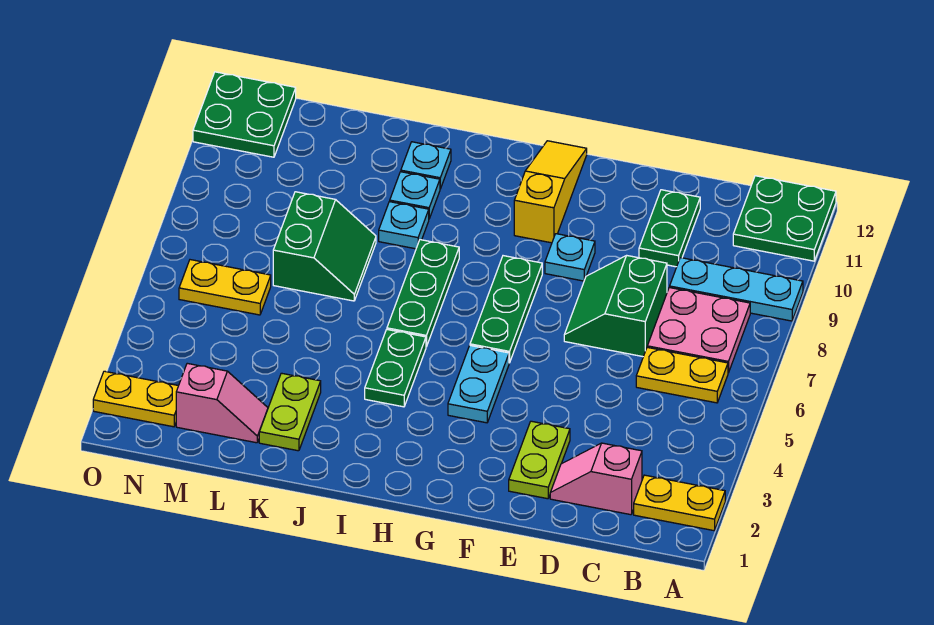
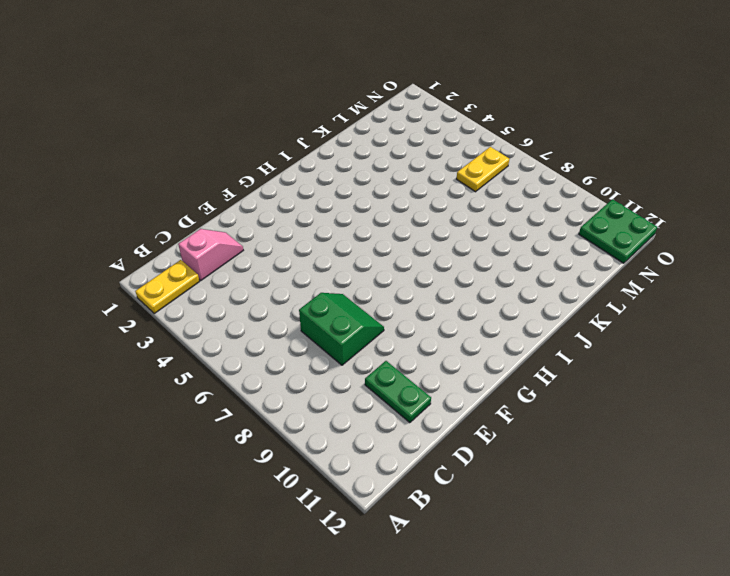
none -> cyan plate A9:C9 level 1
none -> green plate A11:B12 level 1
none -> yellow plate B6:C6 level 1

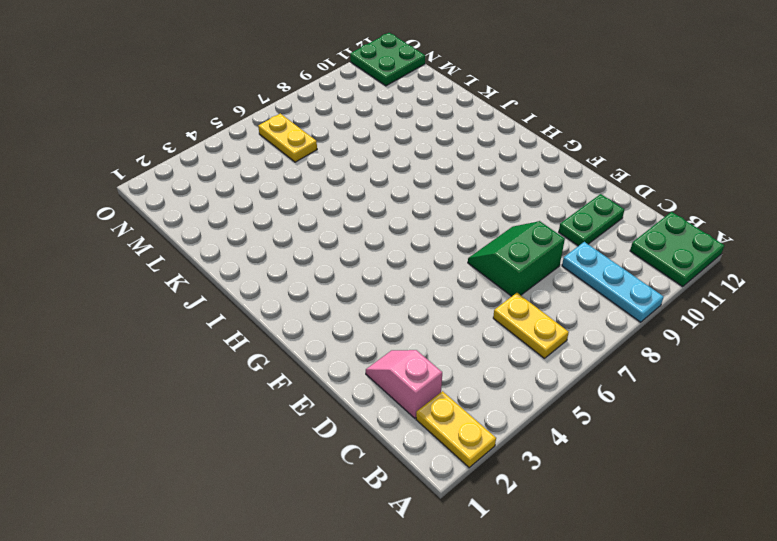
none -> pink plate B7:C8 level 1
none -> lime plate E2:E3 level 1
none -> cyan plate F9 level 1

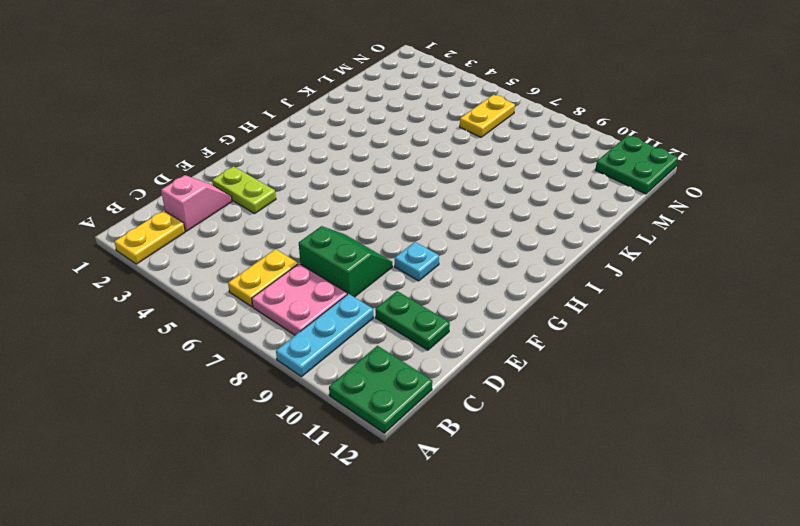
none -> cyan plate G4:G5 level 1
none -> green plate G6:G8 level 1
none -> yellow slope G10:G12 level 1 top 10

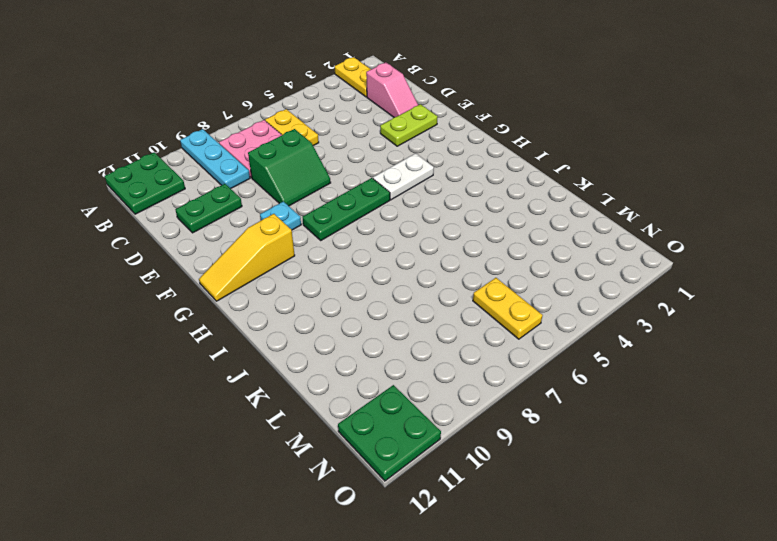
white plate G4:G5 level 1 -> cyan plate G4:G5 level 1
none -> green plate I4:I5 level 1
none -> green plate I6:I8 level 1
none -> cyan plate J9 level 1

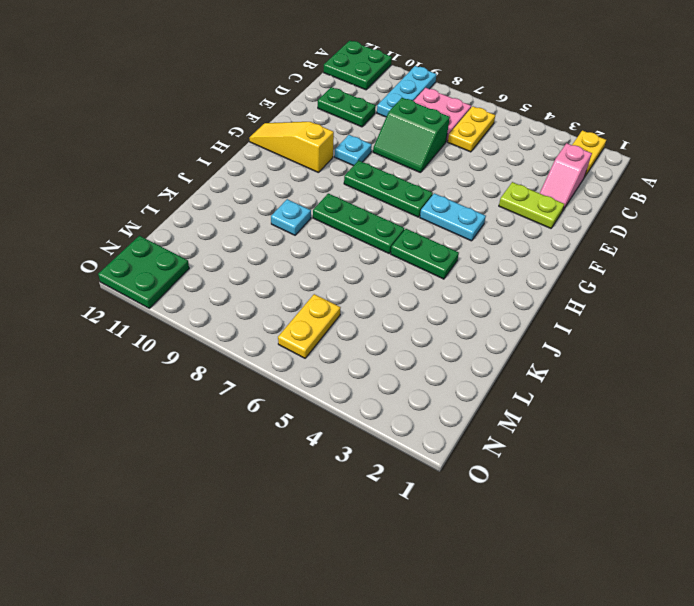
none -> cyan plate J10 level 1
none -> cyan plate J11 level 1
none -> lime plate K2:K3 level 1

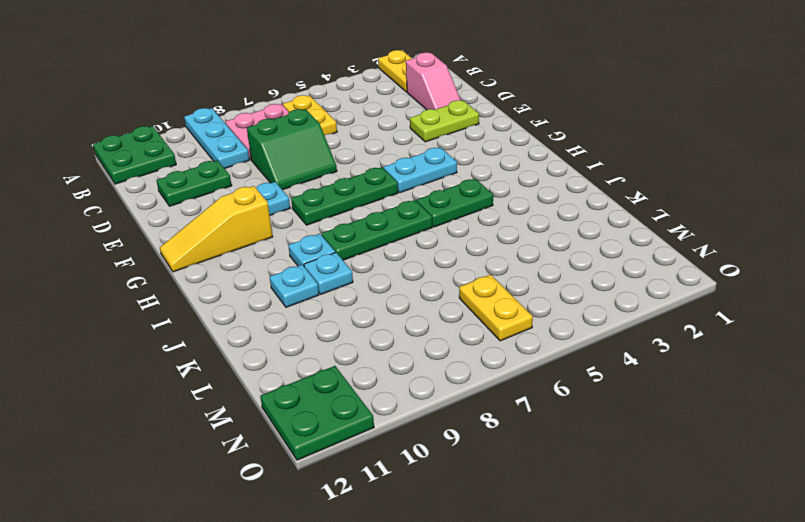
cyan plate I9 level 1 -> cyan plate J11 level 1
none -> lime plate K2:K3 level 1
none -> green slope K7:L8 level 1 top L
none -> pink slope L2:M2 level 1 top M

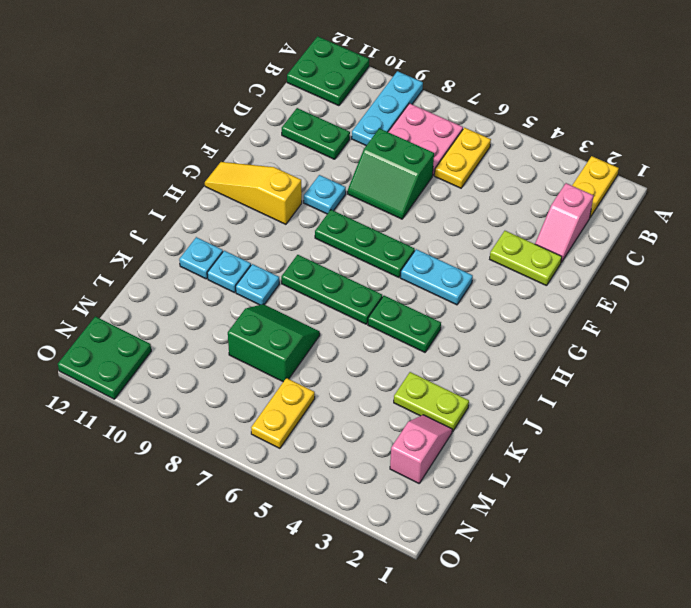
none -> yellow plate N2:O2 level 1

